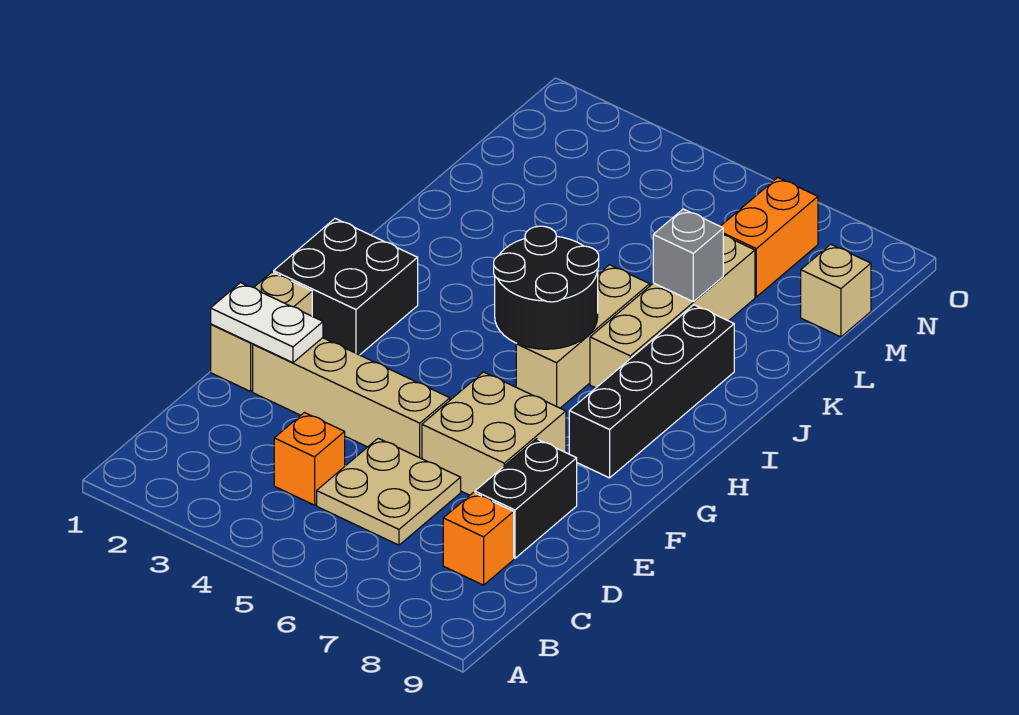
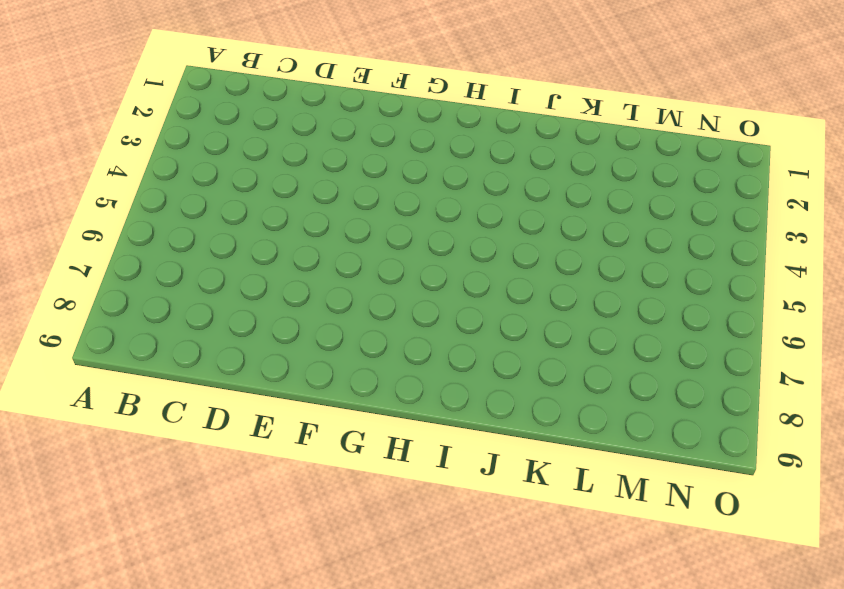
none -> orange brick C4 level 1
none -> tan plate C5:D6 level 1
none -> orange brick C8 level 1

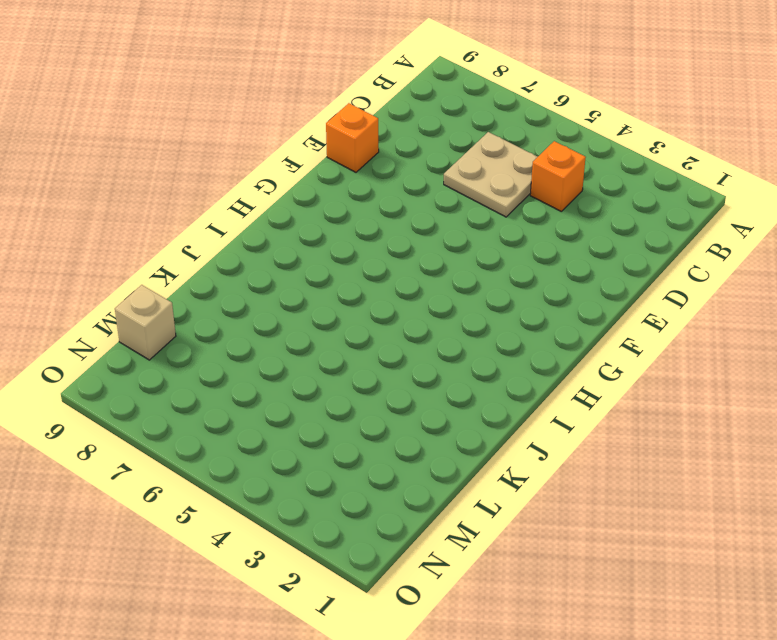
orange brick E9 level 1 -> orange brick C8 level 1
none -> black brick D8:E8 level 1
none -> tan brick E1:F1 level 1
none -> tan brick E2:E5 level 1

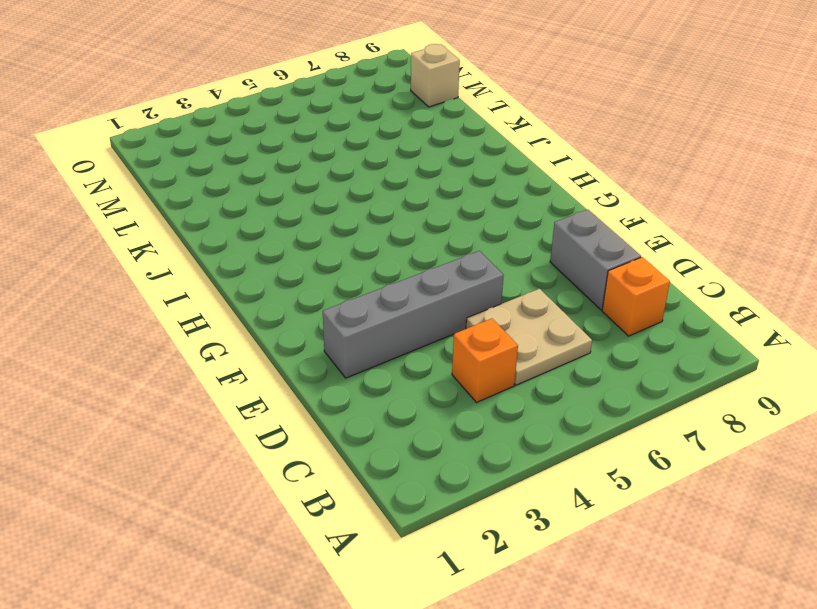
grey brick D8:E8 level 1 -> black brick D8:E8 level 1
grey brick E2:E5 level 1 -> tan brick E2:E5 level 1
none -> tan brick E1:F1 level 1
none -> tan brick E6:F7 level 1
none -> black brick G1:H2 level 1

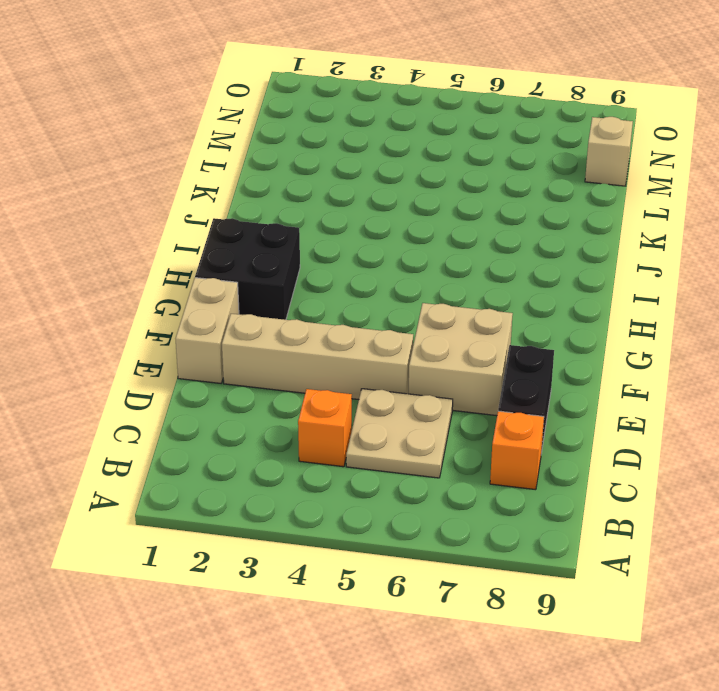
none -> black brick G8:J8 level 1
none -> tan brick H6:J6 level 1
none -> tan brick I7:L7 level 1

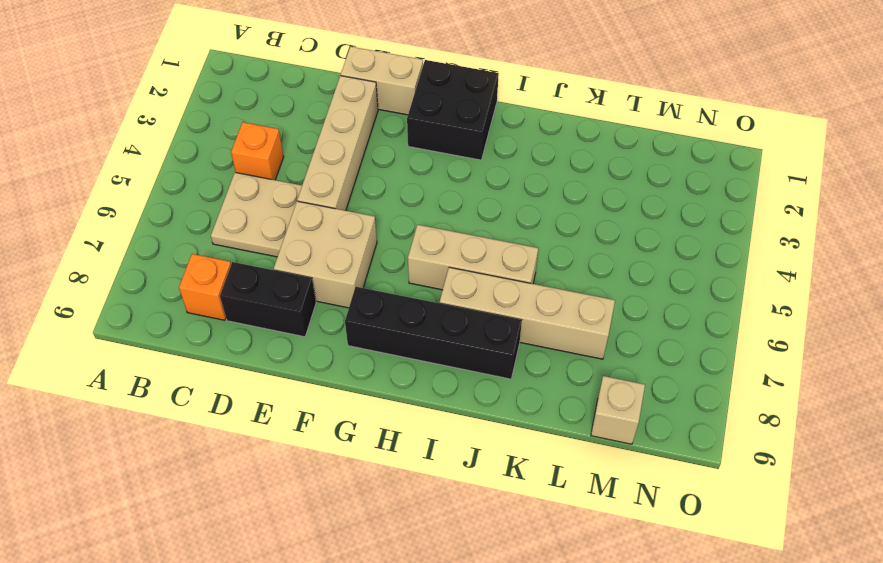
none -> orange brick M7:N7 level 1
none -> white plate E1:E2 level 2
none -> black round brick H5:I6 level 2

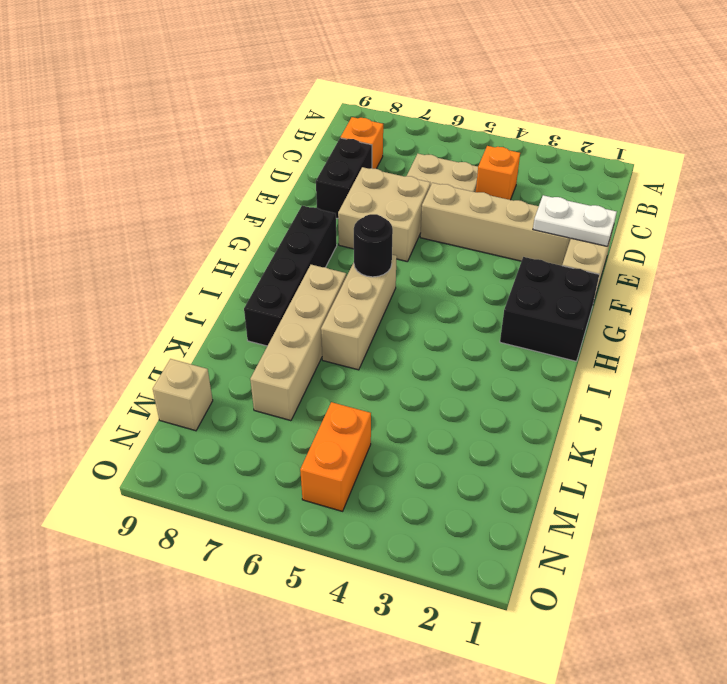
black round brick H6 level 2 -> black round brick H5:I6 level 2
orange brick M5:N5 level 1 -> orange brick M7:N7 level 1
none -> grey brick K7 level 2

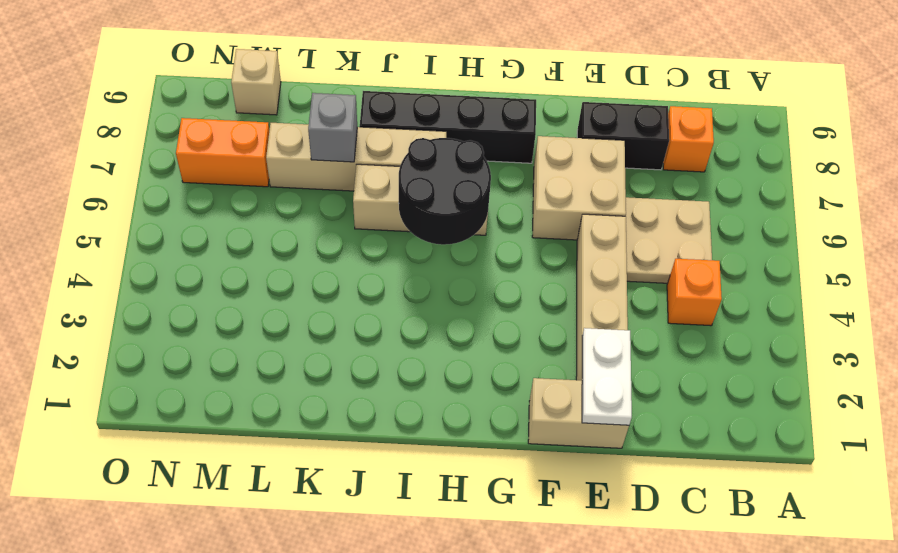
none -> black brick G1:H2 level 1

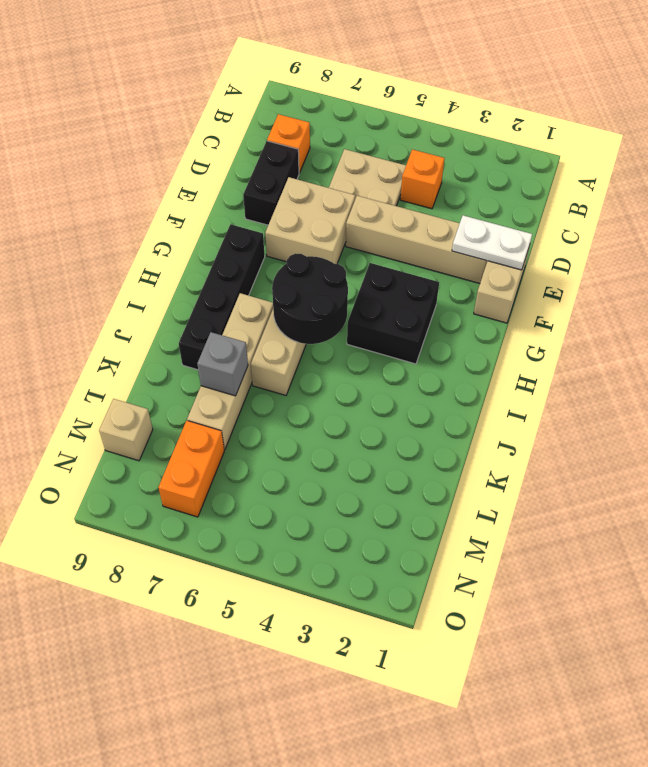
black brick G3:H4 level 1 -> black brick G1:H2 level 1

